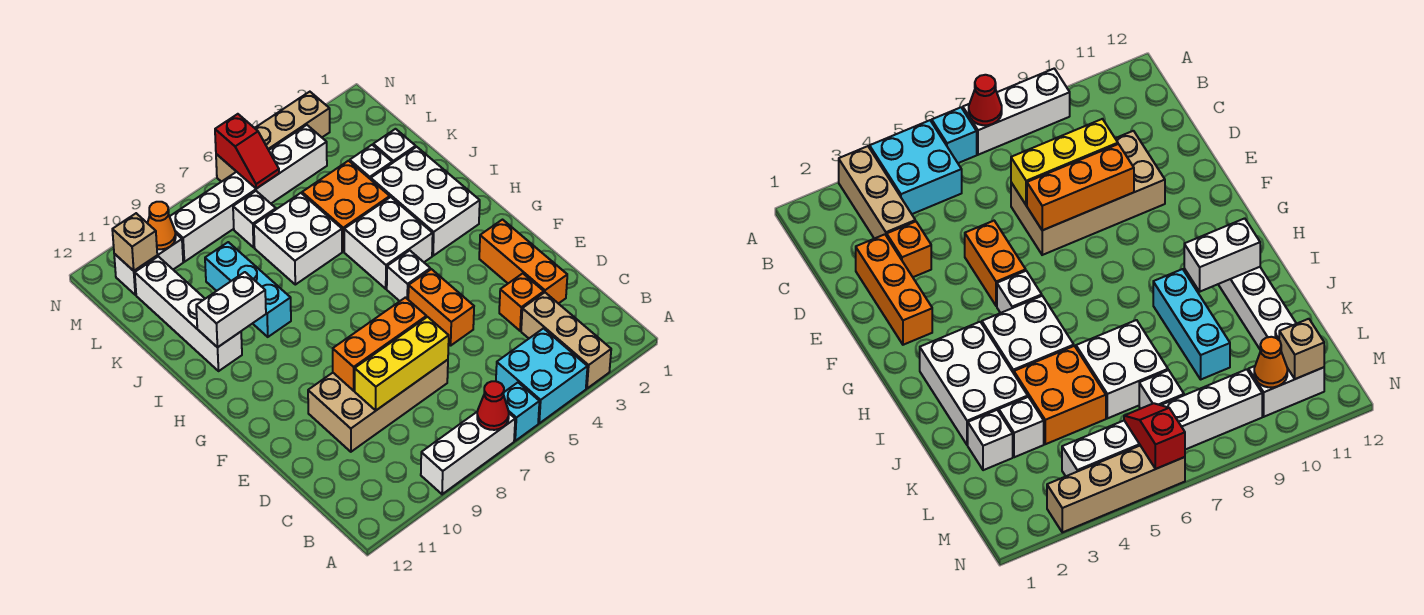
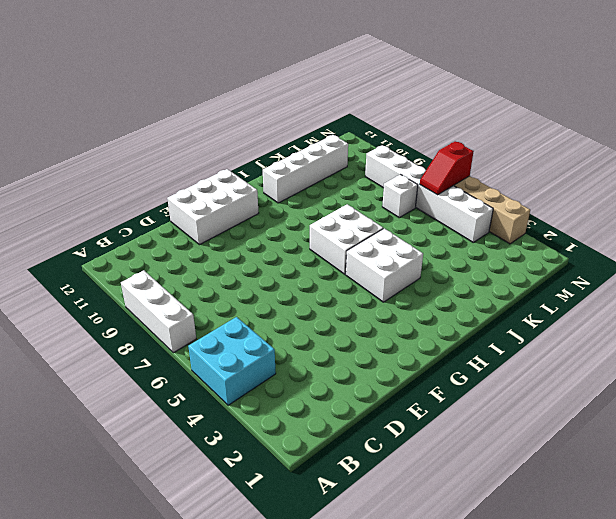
white brick E11:G12 level 1 -> white brick H2:J3 level 1
white brick H6:I7 level 1 -> white brick J6:K7 level 1
none -> tan brick A3:C3 level 1
none -> cyan brick A6 level 1
none -> orange brick D2:F2 level 1

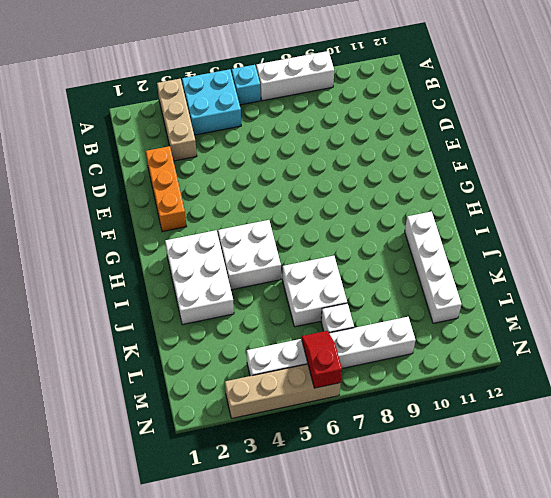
none -> orange brick D3 level 1
none -> tan brick D7:E10 level 1
none -> orange brick E5:F5 level 1

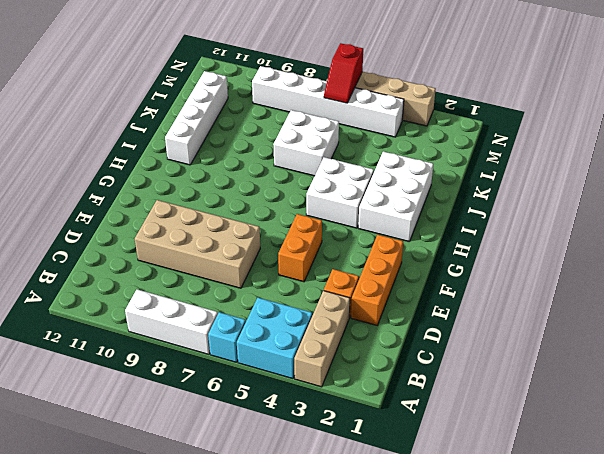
none -> white brick G5 level 1
none -> cyan brick I9:K9 level 1
none -> orange brick J4:K5 level 1

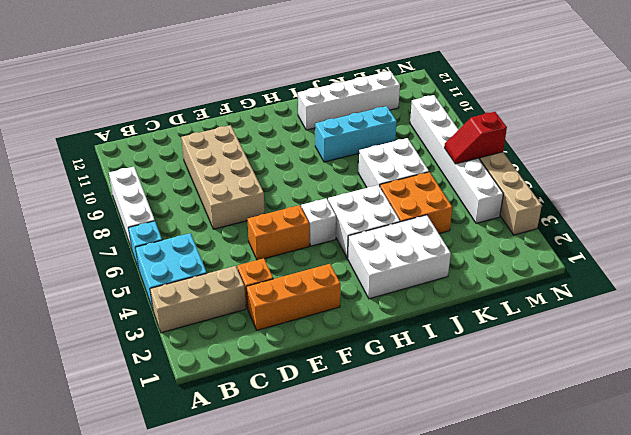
none -> white brick K2 level 1
none -> white brick K3 level 1
none -> white brick L7 level 1

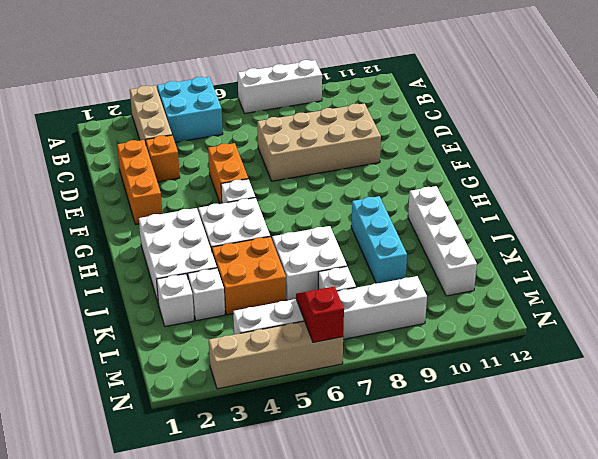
none -> cyan brick A6 level 1
none -> white brick M10:M11 level 1
none -> red cone A7 level 2

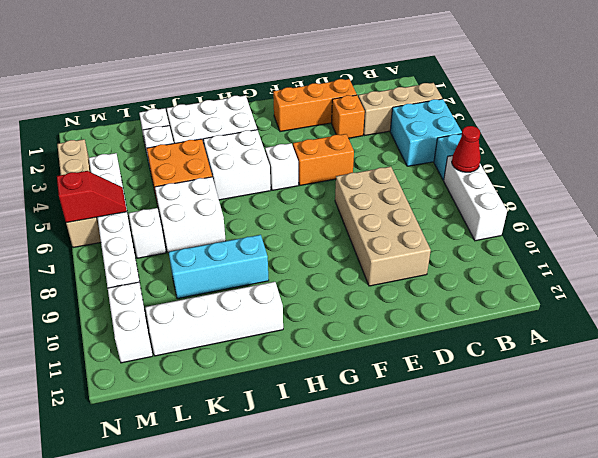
none -> yellow brick D7:D9 level 2
none -> orange brick E7:E9 level 2
none -> white brick I10:I11 level 2

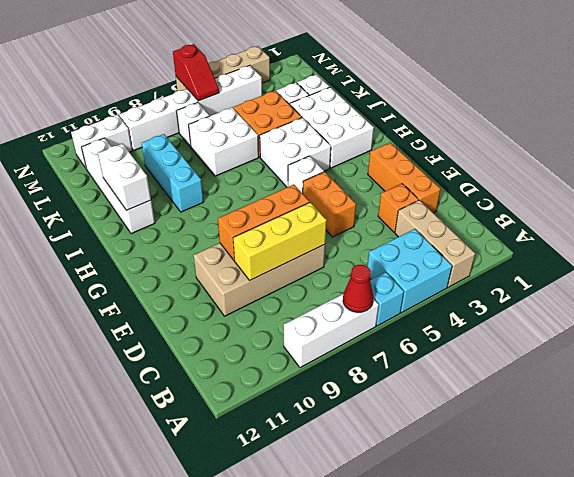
white brick I11:J11 level 2 -> white brick I10:I11 level 2
none -> orange cone M10 level 2
none -> tan brick M11 level 2

